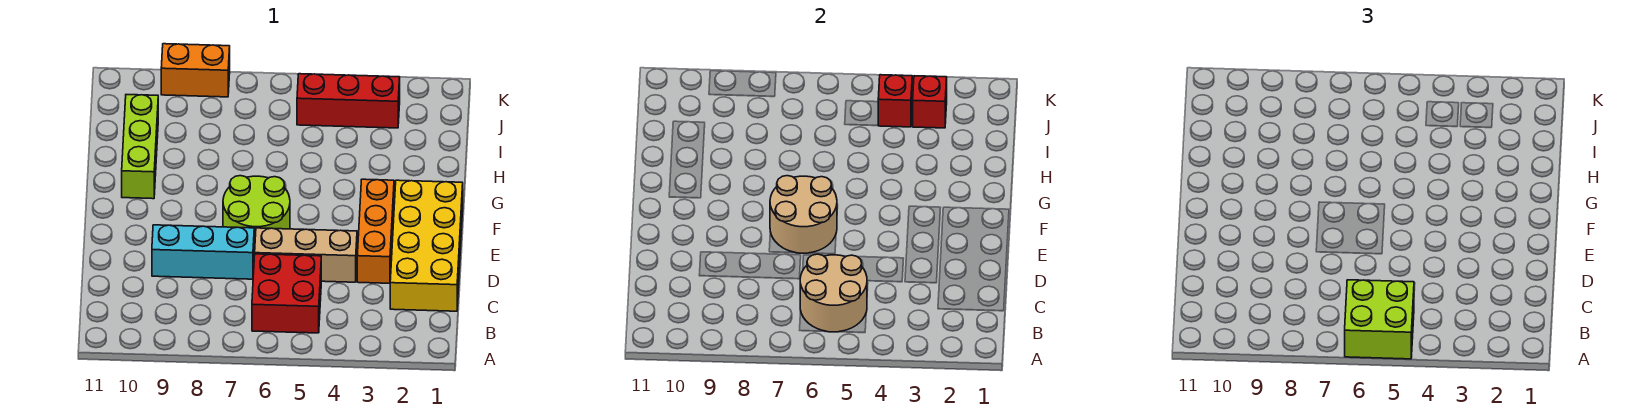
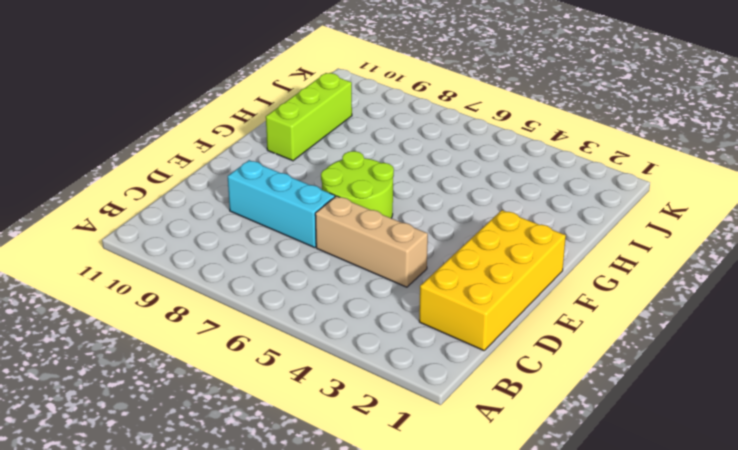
none -> red brick B5:C6 level 1
none -> orange brick D3:F3 level 1
none -> red brick J3:J5 level 1

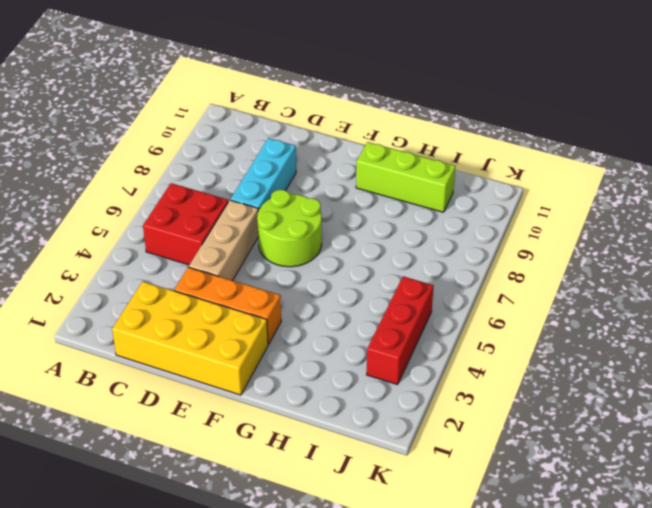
none -> orange brick K8:K9 level 1
none -> tan round brick B5:C6 level 2
none -> tan round brick E6:F7 level 2

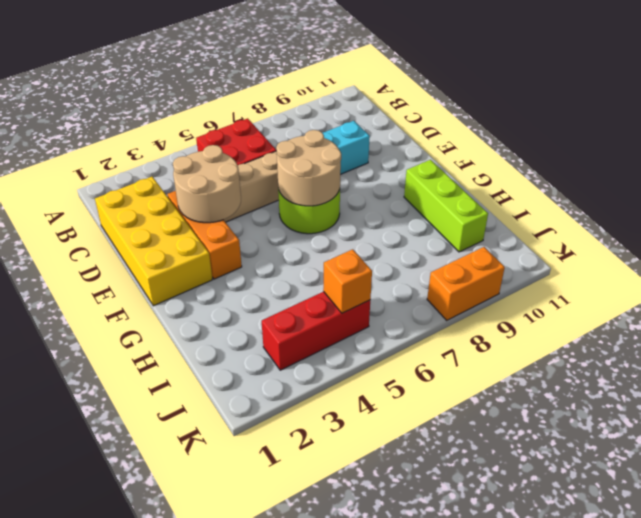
tan round brick D3:E4 level 2 -> tan round brick B5:C6 level 2
orange brick J5 level 2 -> none
none -> red brick J3 level 2
none -> red brick J4 level 2
none -> lime brick A5:B6 level 3

